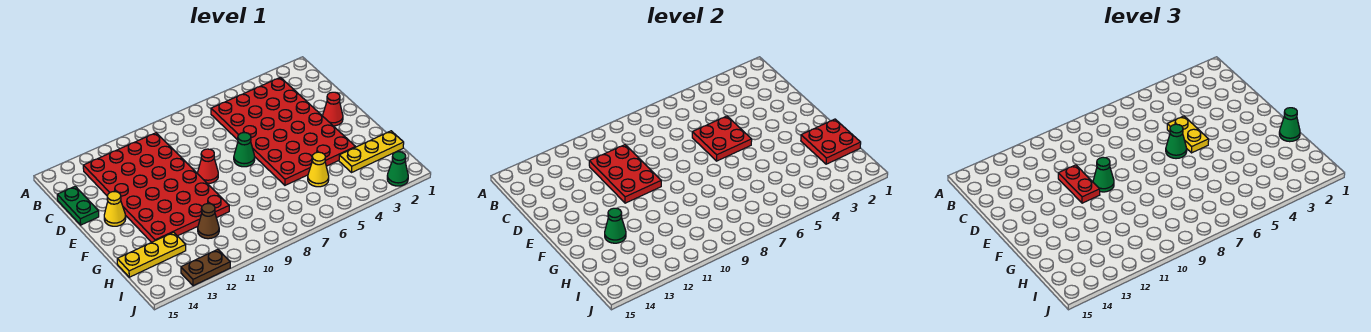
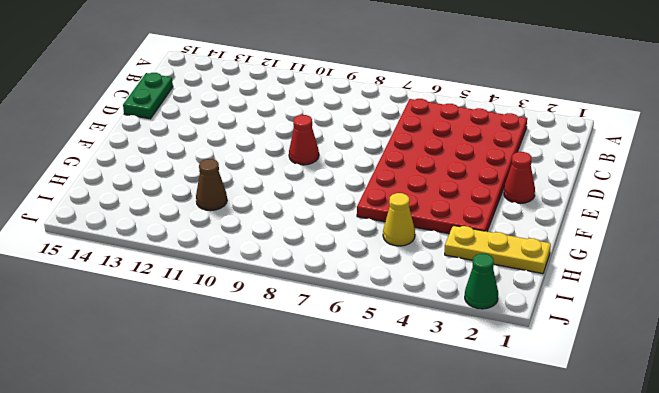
none -> red plate B10:G13 level 1
none -> green cone E7 level 1
none -> yellow cone E14 level 1

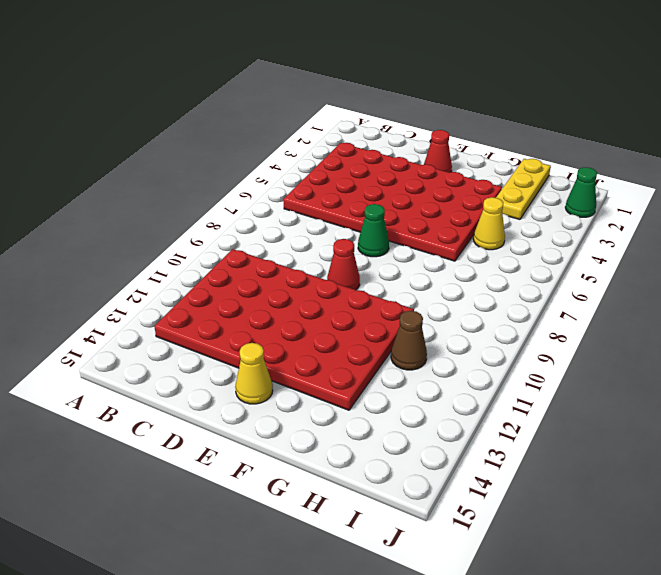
none -> green plate C15:D15 level 1
none -> yellow plate H13:H15 level 1
none -> brown plate J12:J13 level 1

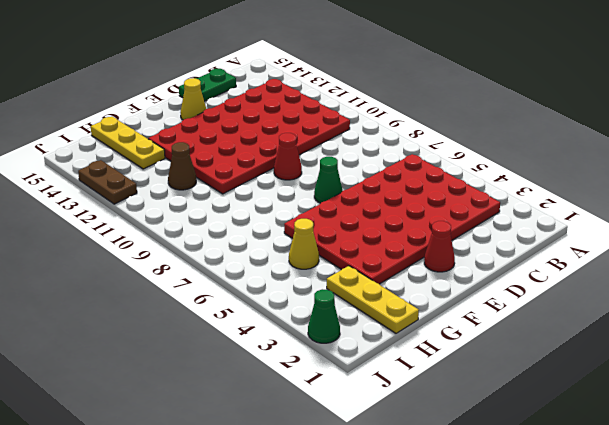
none -> red plate C10:E11 level 2
none -> red plate D5:E6 level 2
none -> red plate G1:H2 level 2

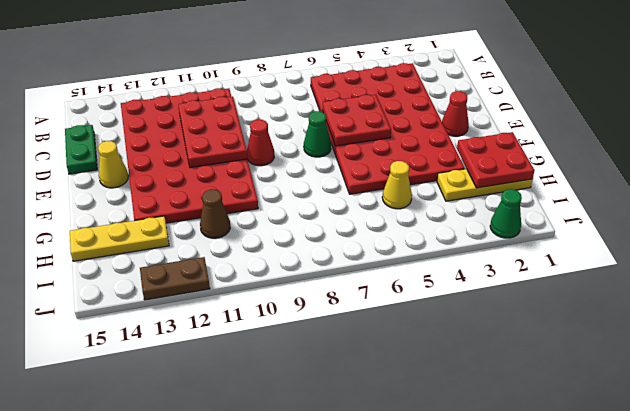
none -> green cone G13 level 2
none -> yellow plate D5:E5 level 3
none -> red plate D11:E11 level 3

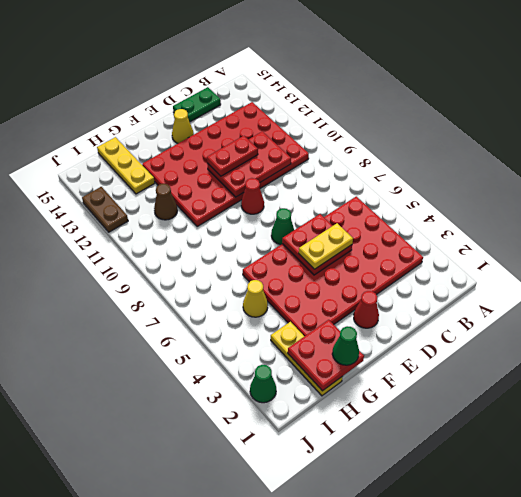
none -> green cone G13 level 2
none -> green cone E6 level 3
none -> green cone E10 level 3

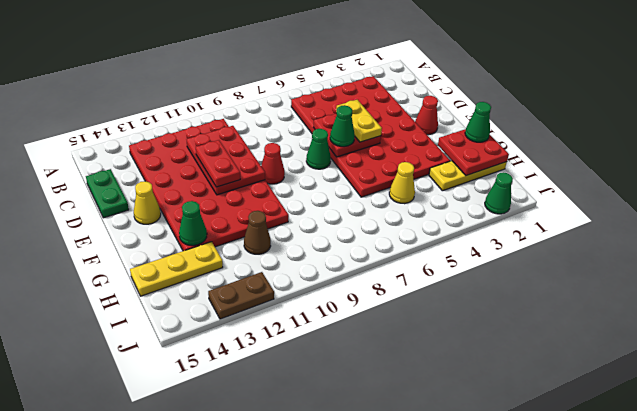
none -> green cone E10 level 3

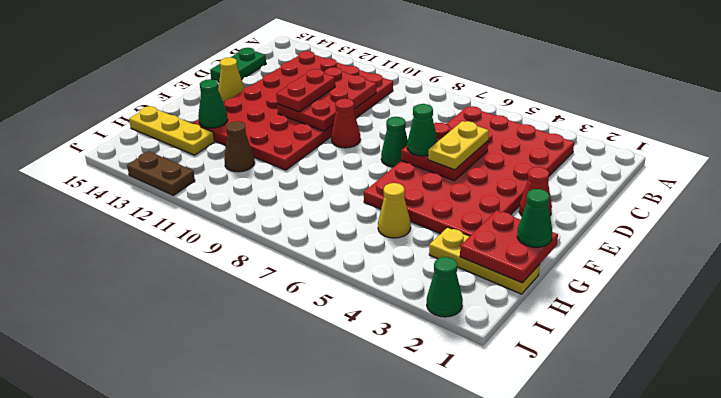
none -> green cone E10 level 3

